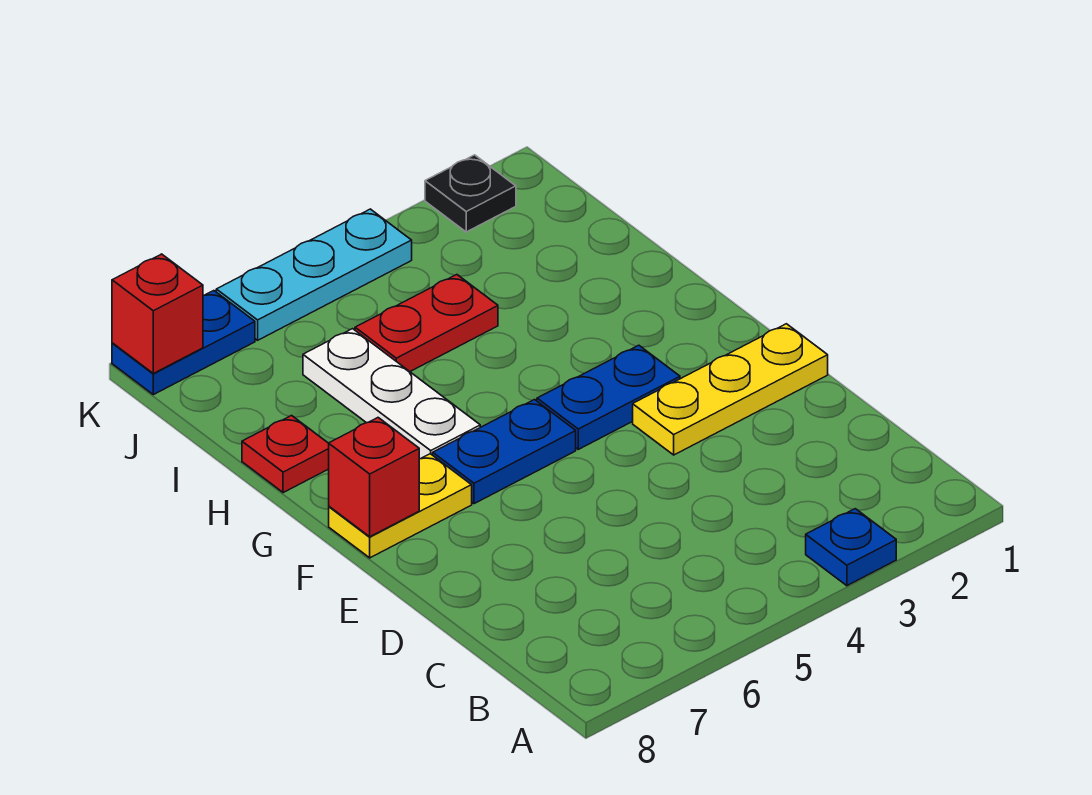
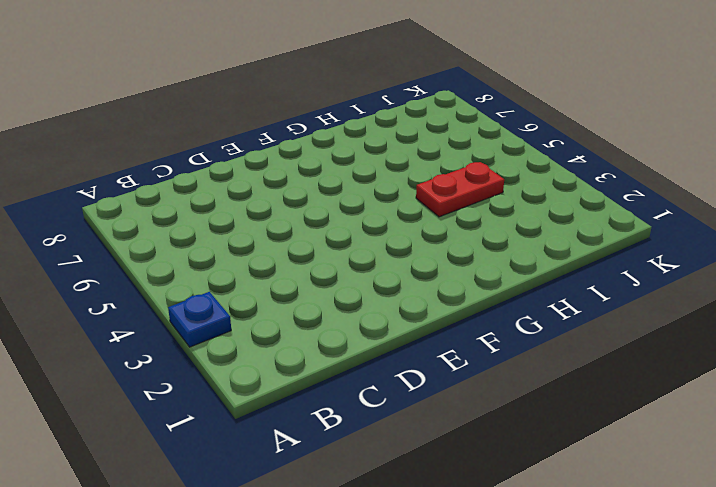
red plate H4:I4 level 1 -> red plate I4:I5 level 1
none -> yellow plate E1:E3 level 1
none -> blue plate F3:F4 level 1
none -> blue plate F5:F6 level 1

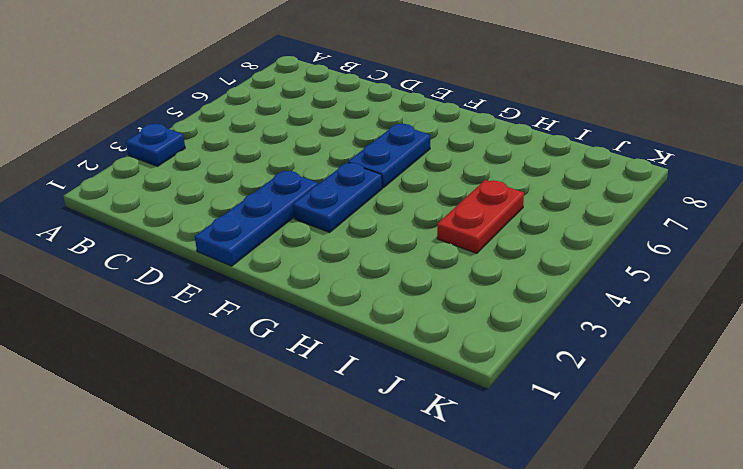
blue plate E1:E3 level 1 -> yellow plate E1:E3 level 1
none -> yellow plate F7:F8 level 1
none -> white plate G6:I6 level 1
none -> red plate H8 level 1

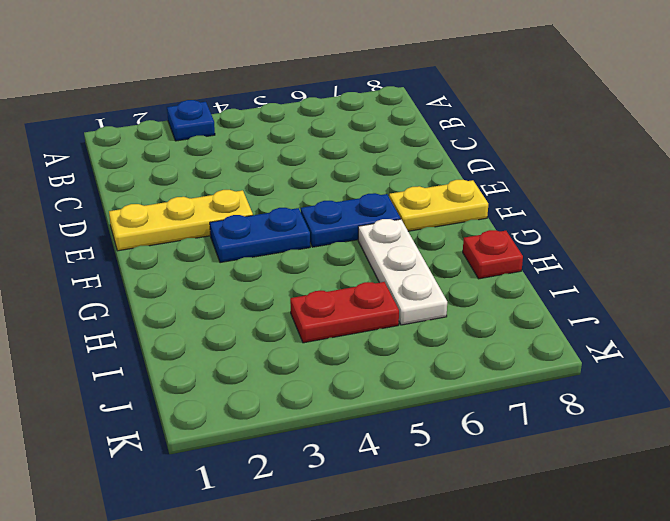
none -> black plate K2 level 1
none -> cyan plate K4:K6 level 1
none -> blue plate K7:K8 level 1

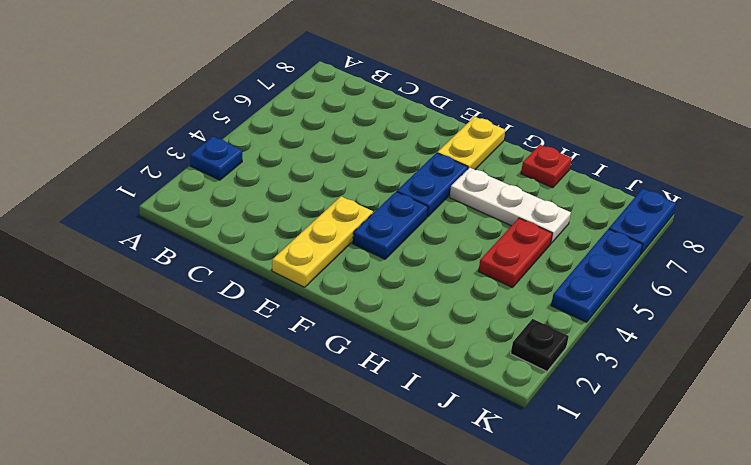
blue plate K4:K6 level 1 -> cyan plate K4:K6 level 1
none -> red brick F8 level 2
none -> red brick K8 level 2

